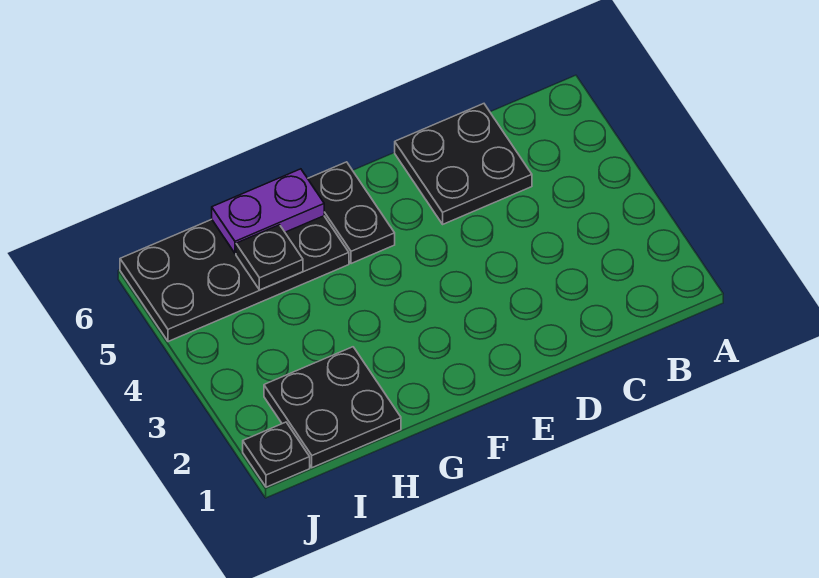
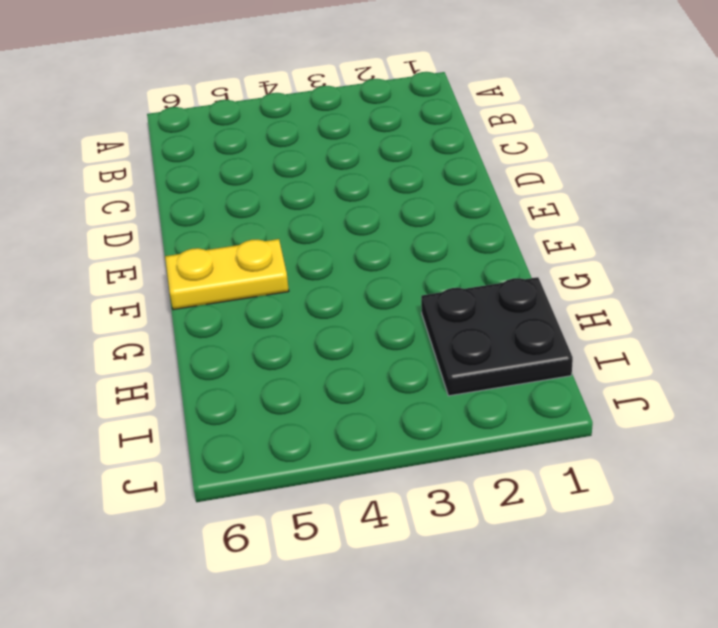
yellow plate F5:F6 level 1 -> black plate F5:F6 level 1
none -> black plate C5:D6 level 1
none -> black plate G5:J6 level 1

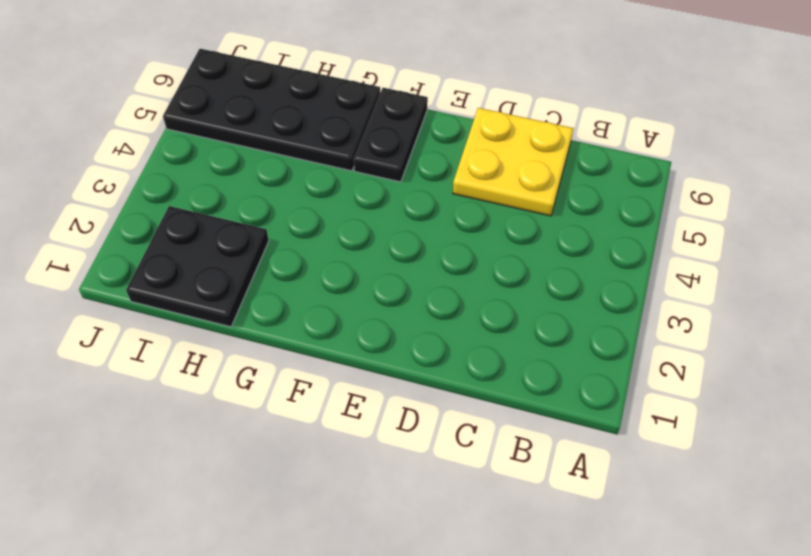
yellow plate C5:D6 level 1 -> black plate C5:D6 level 1
none -> black plate J1 level 1
none -> purple plate G6:H6 level 2

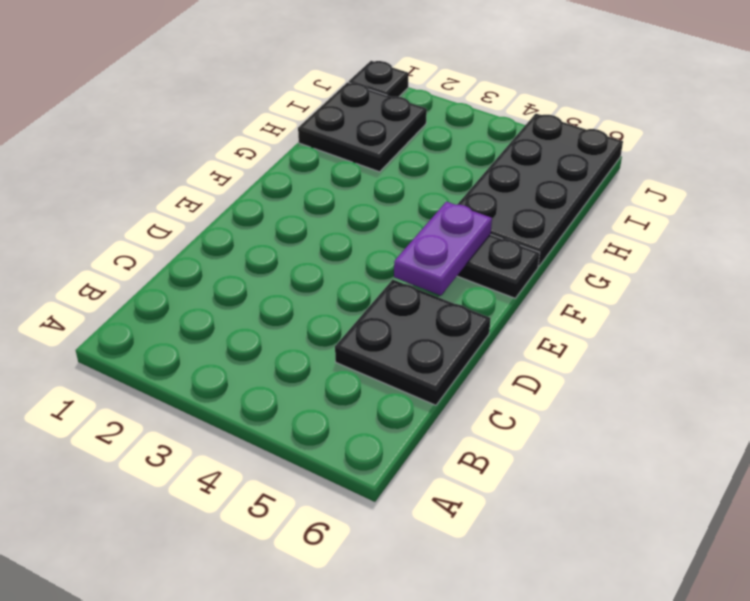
purple plate E5:F5 level 2 -> purple plate G6:H6 level 2
none -> black plate H5 level 2

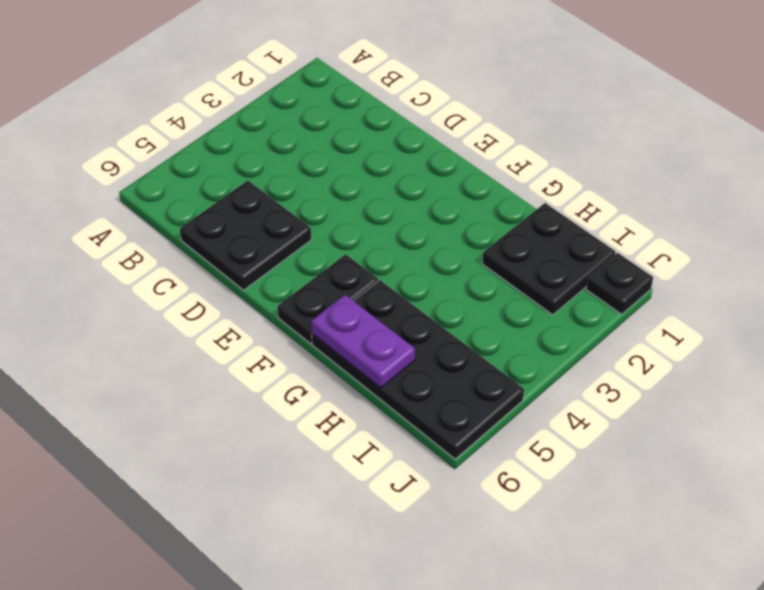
none -> black plate H5 level 2

